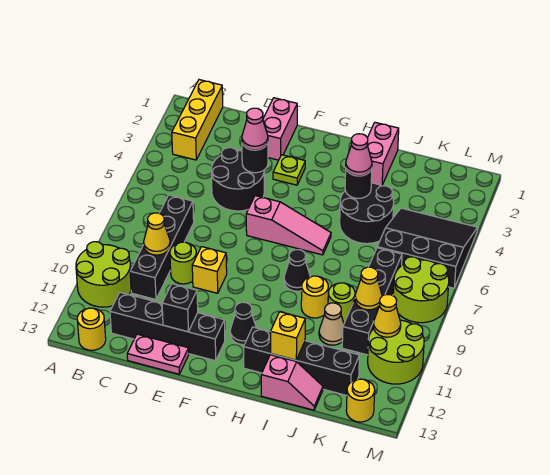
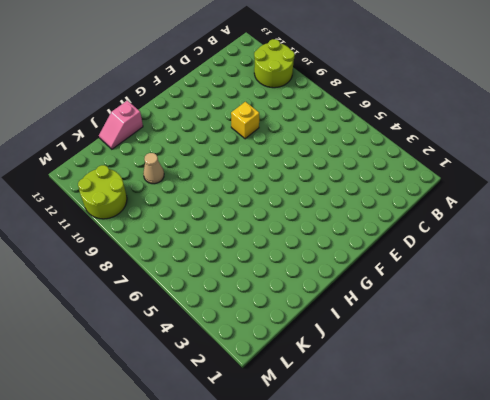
none -> yellow brick B1:B3 level 1
none -> yellow round brick B13 level 1
none -> black brick C7:C10 level 1
none -> black brick C12:F12 level 1

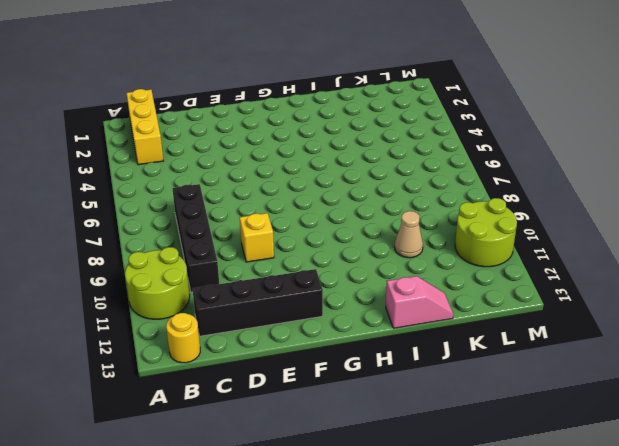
none -> black round brick D4:E5 level 1
none -> lime round brick D9 level 1
none -> pink plate D13:E13 level 1
none -> pink brick E1:E2 level 1

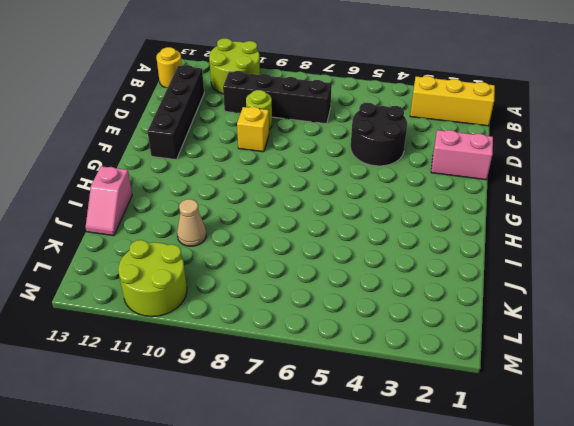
none -> pink plate D13:E13 level 1
none -> lime plate F3 level 1
none -> pink slope F6:H6 level 1 top F
none -> black cone G11 level 1

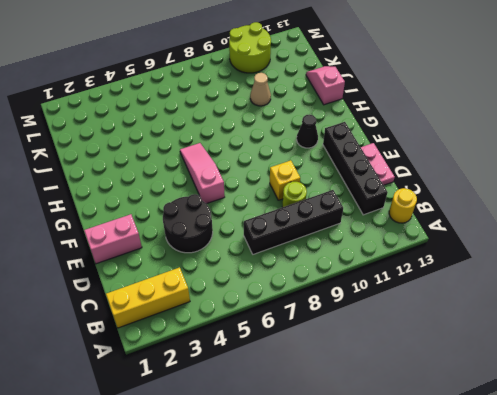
none -> lime round brick A10:B11 level 1
none -> lime plate F3 level 1
none -> black cone H8 level 1
none -> black brick H12:K12 level 1

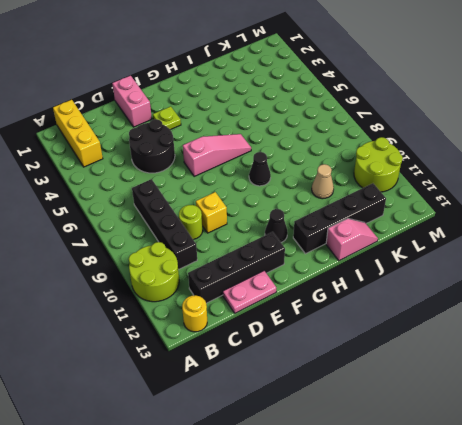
none -> pink brick I1:I2 level 1
none -> black round brick I4:J5 level 1
none -> yellow round brick I9 level 1
none -> lime round brick J9 level 1

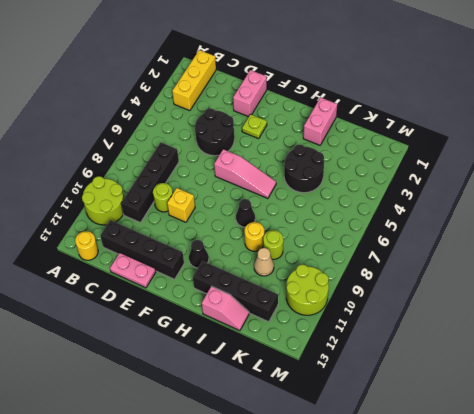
none -> black slope K4:M6 level 1 top 6
none -> black brick K7:K10 level 1
none -> lime round brick L7:M8 level 1
none -> yellow round brick L13 level 1

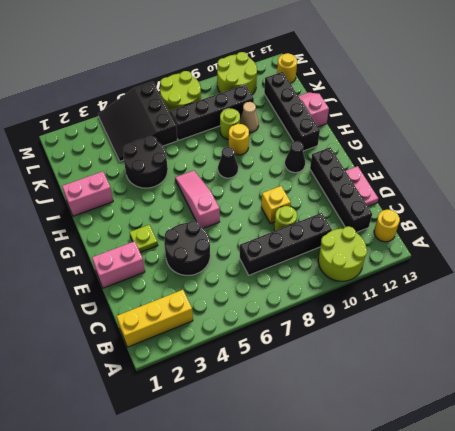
none -> yellow cone C9 level 2
none -> black round brick E4 level 2
none -> black brick E12 level 2
none -> black round brick I4 level 2

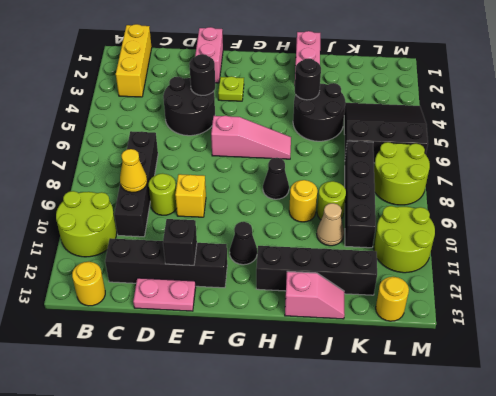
none -> yellow brick I12 level 2
none -> yellow cone K9 level 2
none -> yellow cone L10 level 2
none -> pink cone E4 level 3

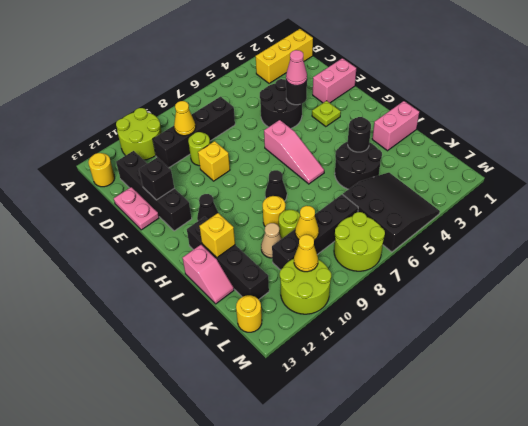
none -> pink cone I4 level 3

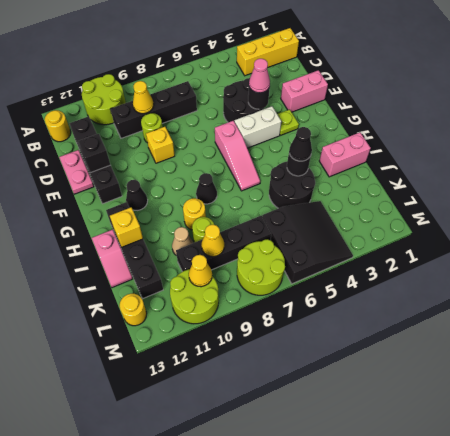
white brick F4:F5 level 1 -> none
black cone I4 level 3 -> pink cone I4 level 3

